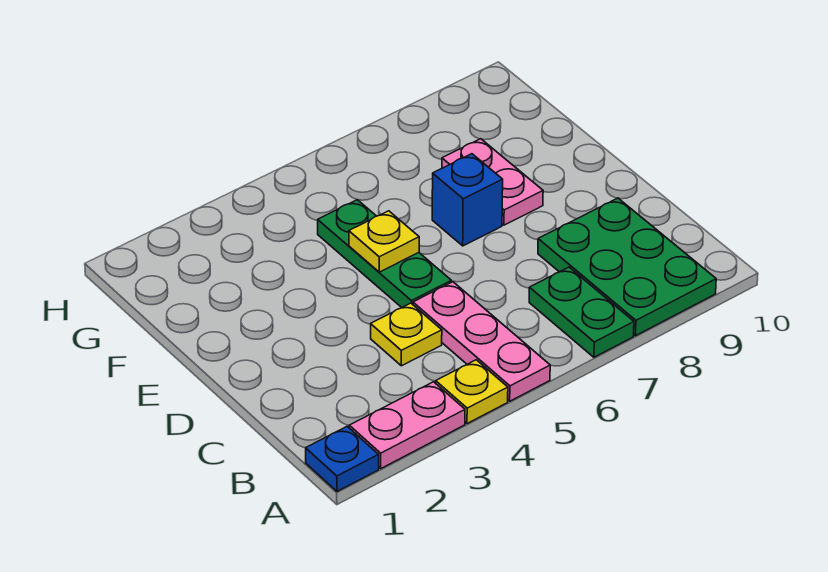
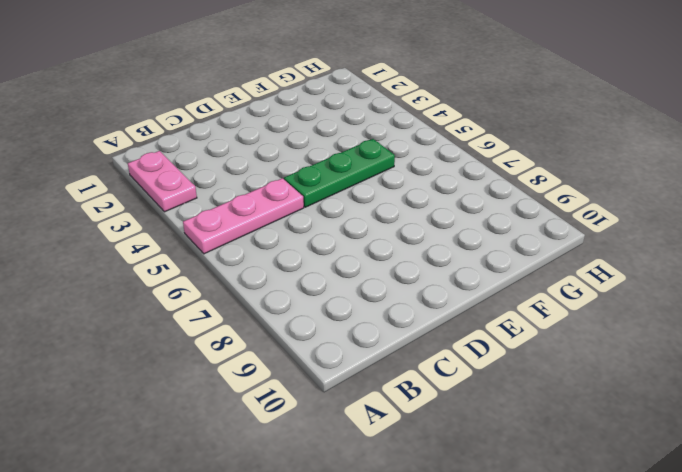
none -> blue plate A1 level 1
none -> yellow plate A4 level 1

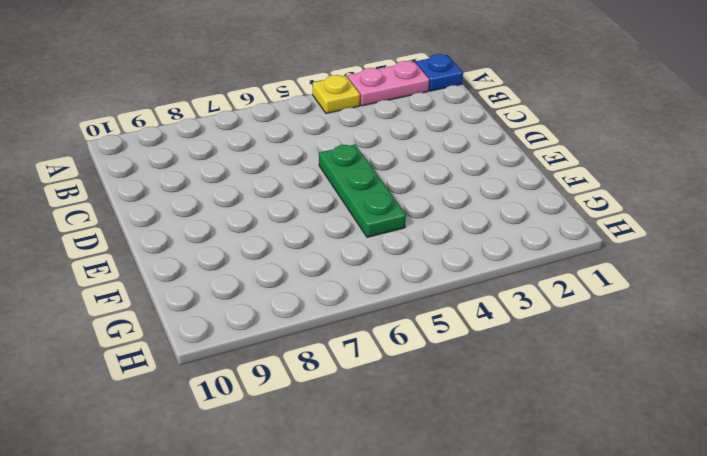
none -> pink plate A5:C5 level 1
none -> green plate A7:B7 level 1

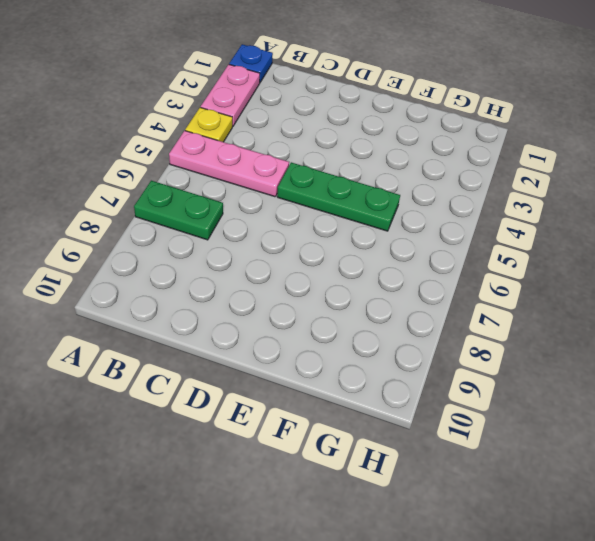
none -> green plate A8:C9 level 1
none -> yellow plate C4 level 1

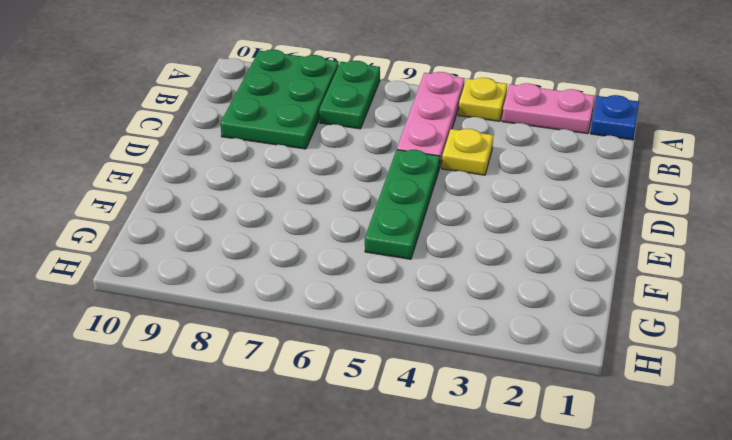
none -> blue brick E7 level 1
none -> pink plate E8:F8 level 1

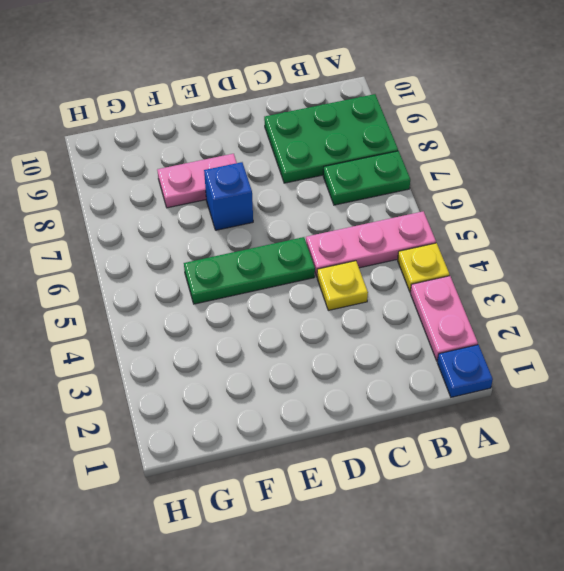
none -> yellow plate E5 level 2

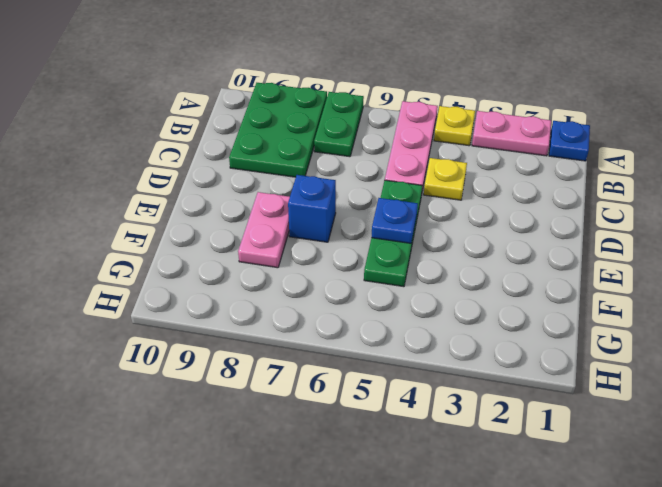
blue plate E5 level 2 -> yellow plate E5 level 2

